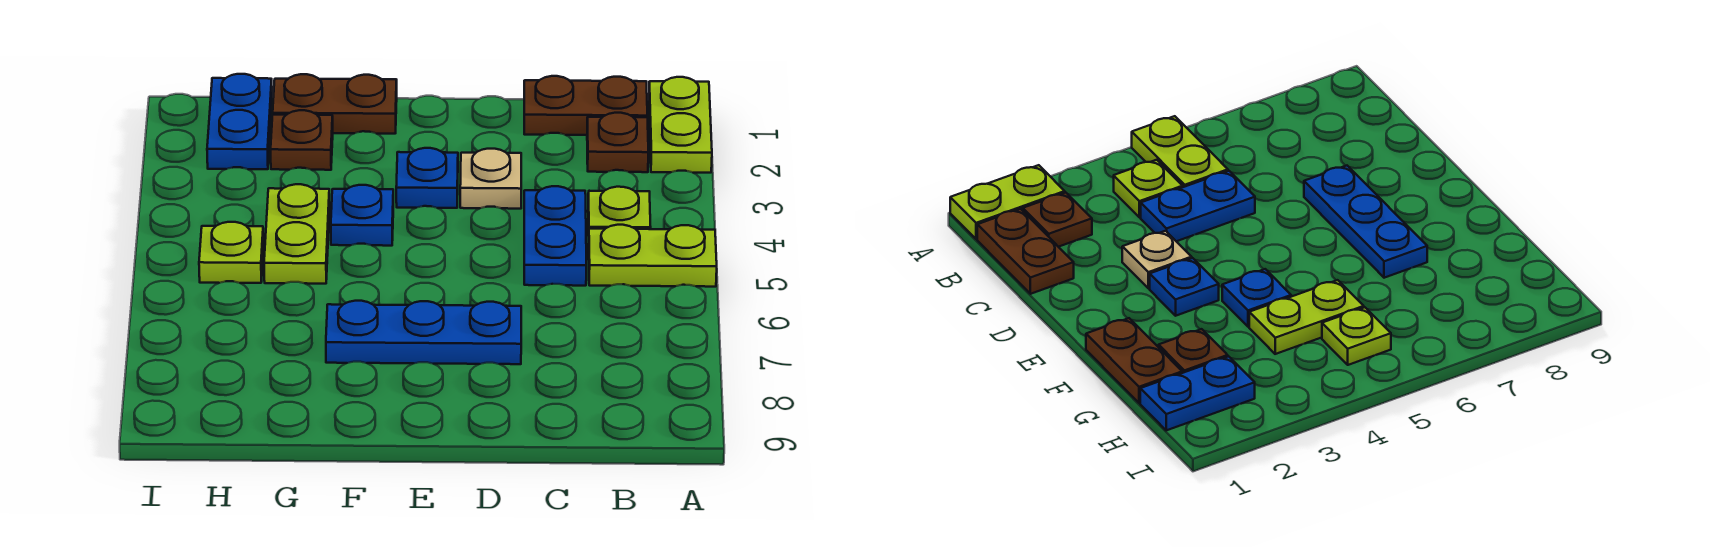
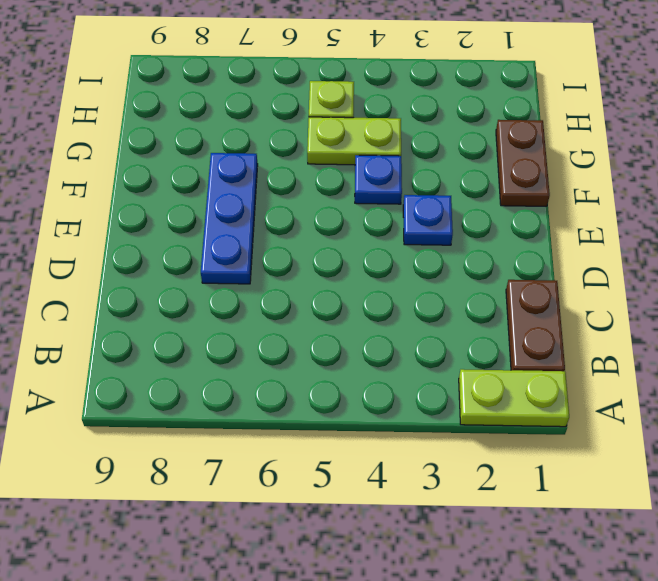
none -> lime plate A5:B5 level 1
none -> brown plate B2 level 1
none -> lime plate B4 level 1

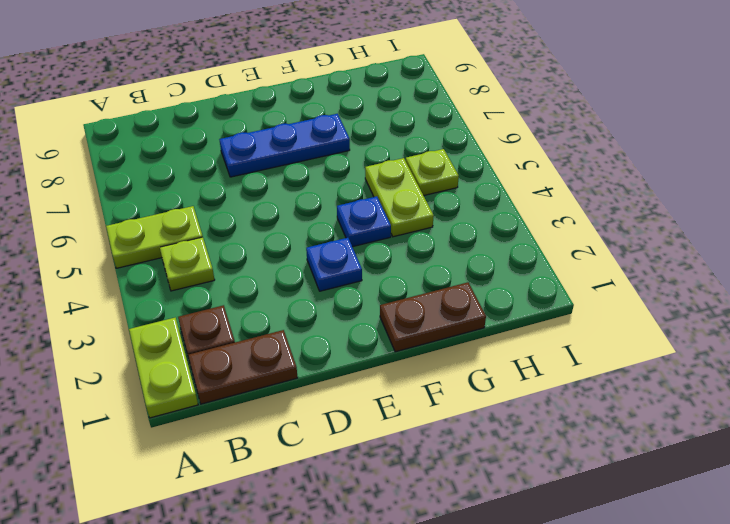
none -> blue plate C4:C5 level 1
none -> tan plate D3 level 1
none -> brown plate G2 level 1

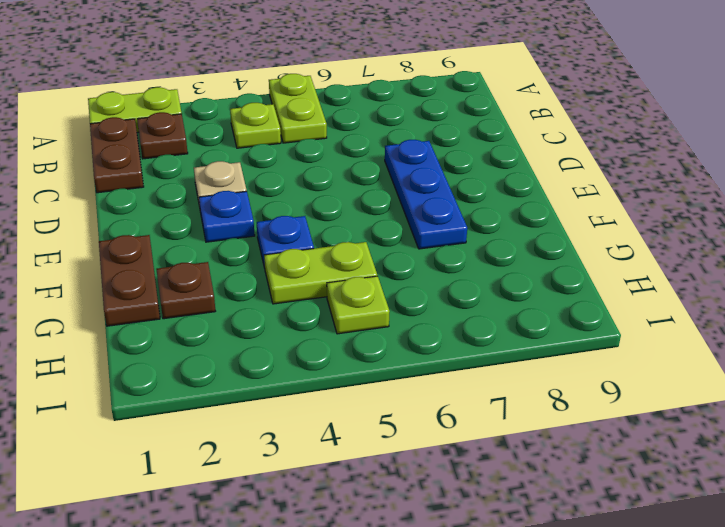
none -> blue plate C4:C5 level 1
none -> blue plate H1:H2 level 1

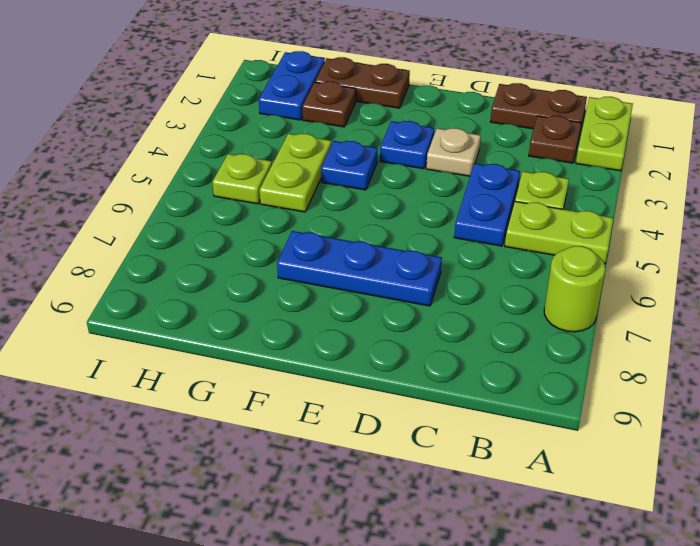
lime round brick A7 level 1 -> none

